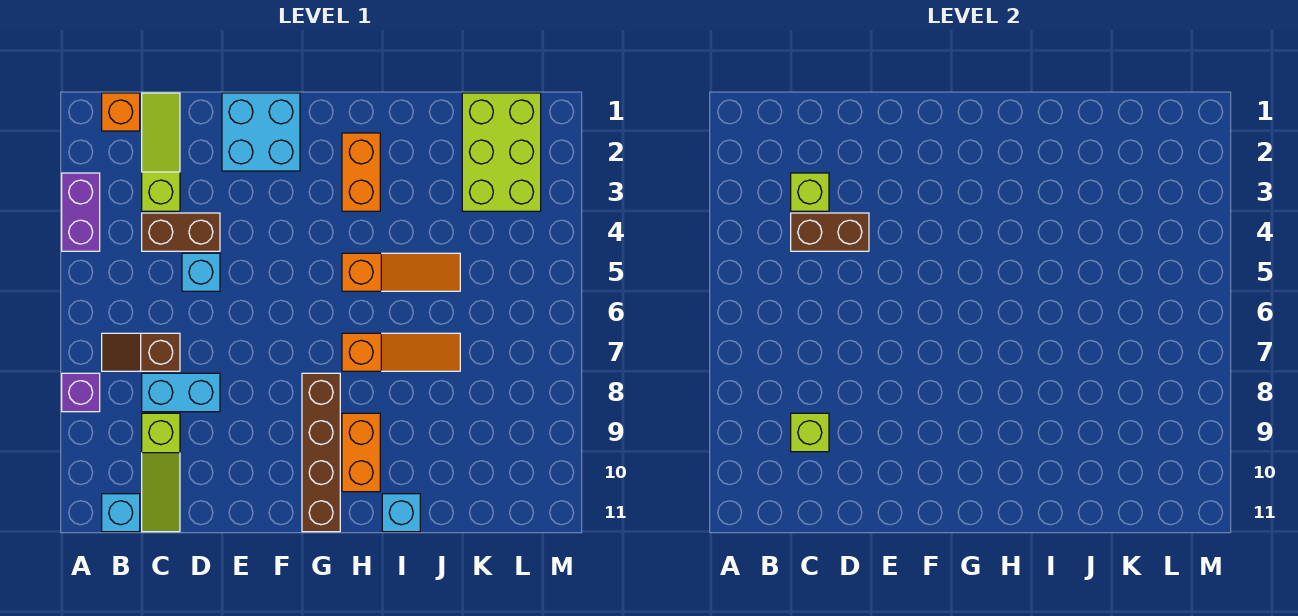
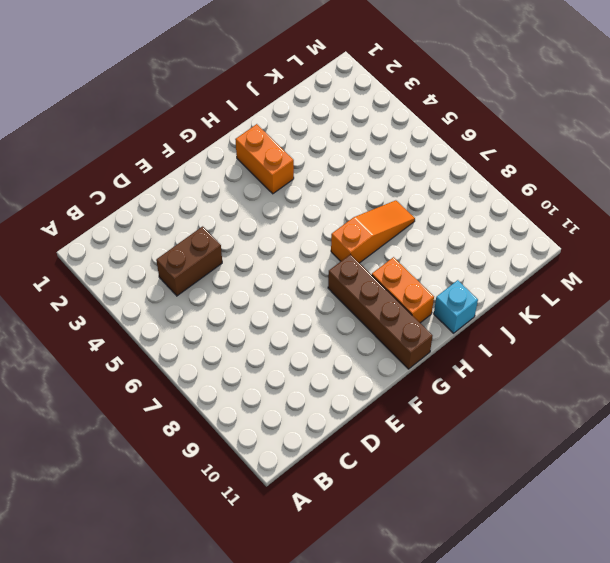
none -> purple brick A3:A4 level 1
none -> purple brick A8 level 1
none -> orange brick B1 level 1

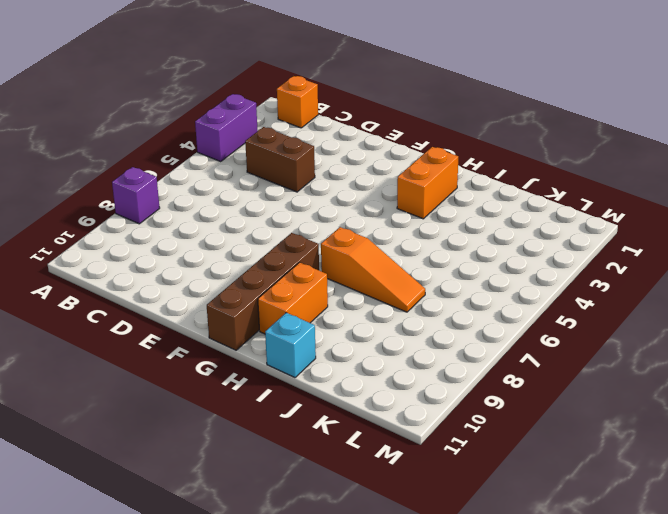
none -> brown slope B7:C7 level 1 top C
none -> cyan brick B11 level 1
none -> lime slope C1:C3 level 1 top 3

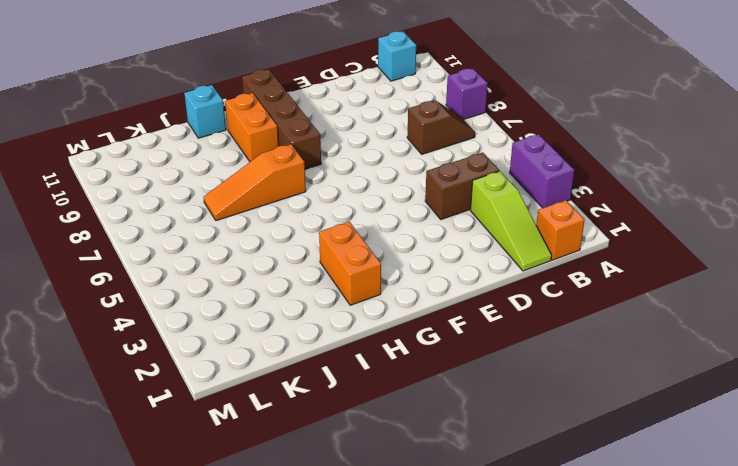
none -> cyan brick C8:D8 level 1
none -> lime slope C9:C11 level 1 top 9
none -> cyan brick D5 level 1

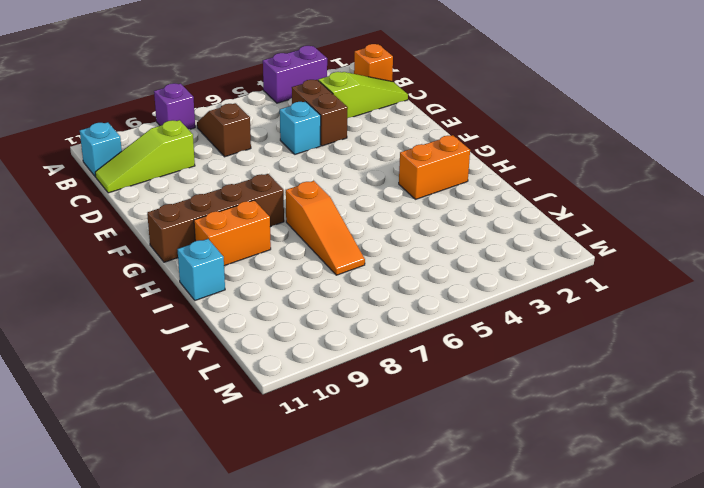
none -> cyan brick C8:D8 level 1
none -> cyan brick E1:F2 level 1
none -> orange slope H5:J5 level 1 top H

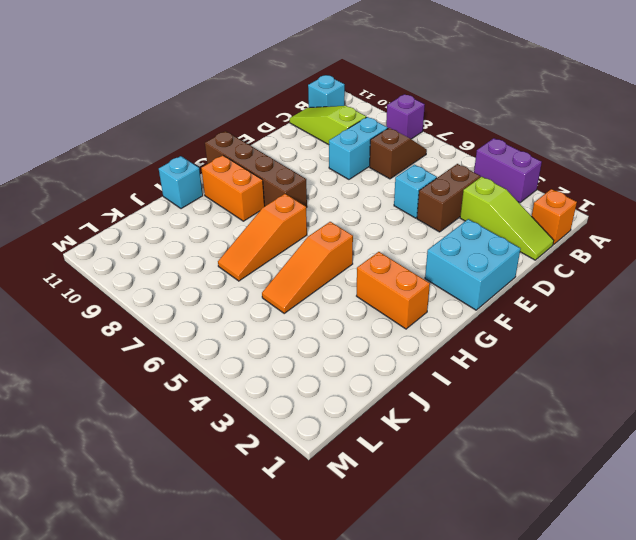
none -> lime brick K1:L3 level 1
none -> lime brick C3 level 2
none -> brown brick C4:D4 level 2

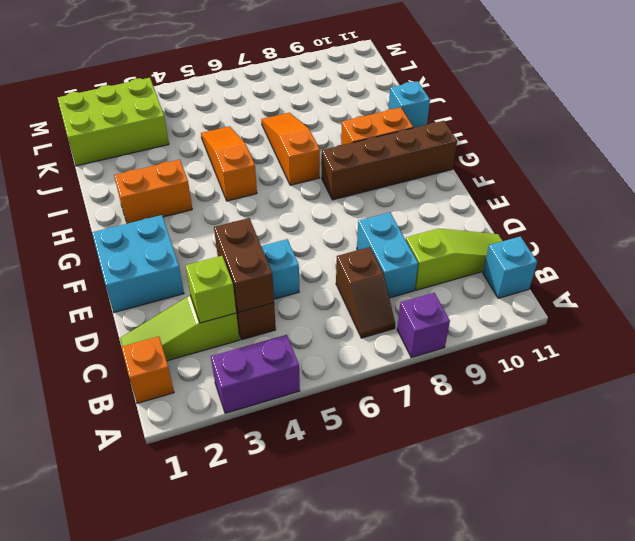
none -> lime brick C9 level 2

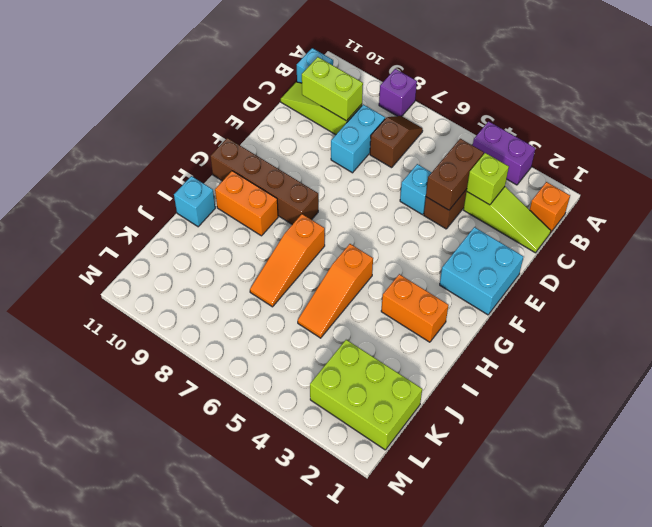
lime brick C9:C10 level 2 -> lime brick C9 level 2

